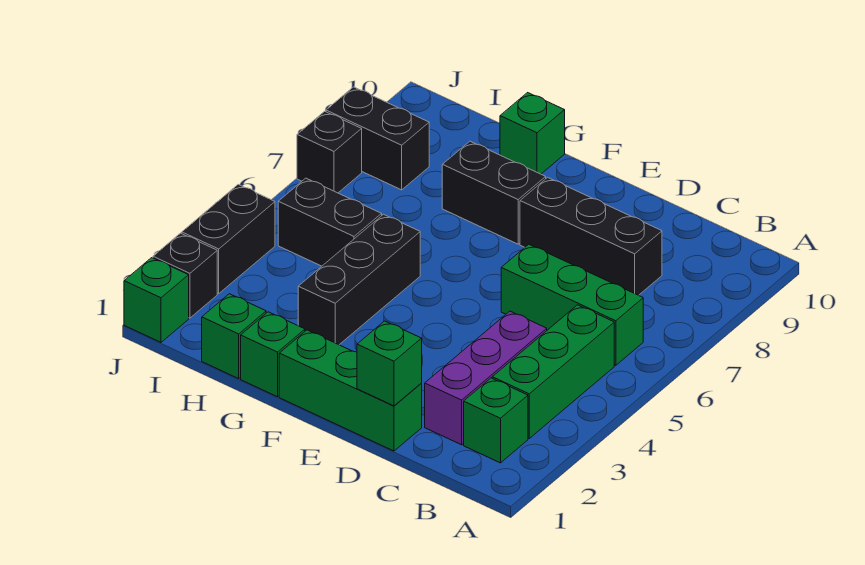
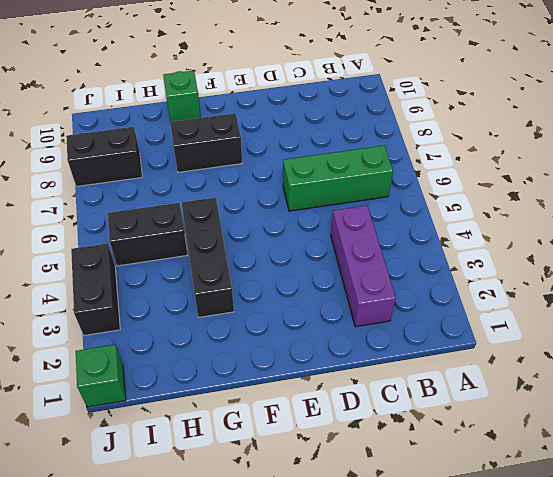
none -> green brick B2 level 1
none -> green brick B3:B5 level 1
none -> black brick C8:E8 level 1

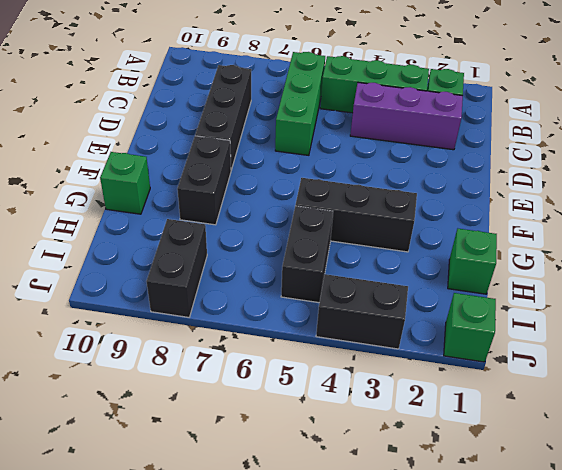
none -> green brick D1:F1 level 1
none -> green brick G1 level 1
none -> black brick J2 level 1

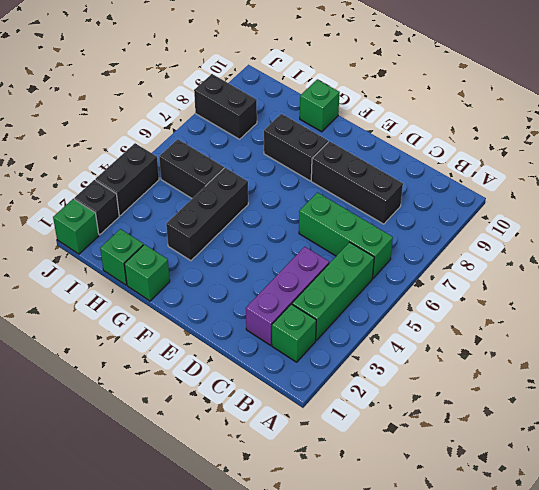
none -> green brick D1:F1 level 1
none -> black brick J7 level 1
none -> green brick D1 level 2

